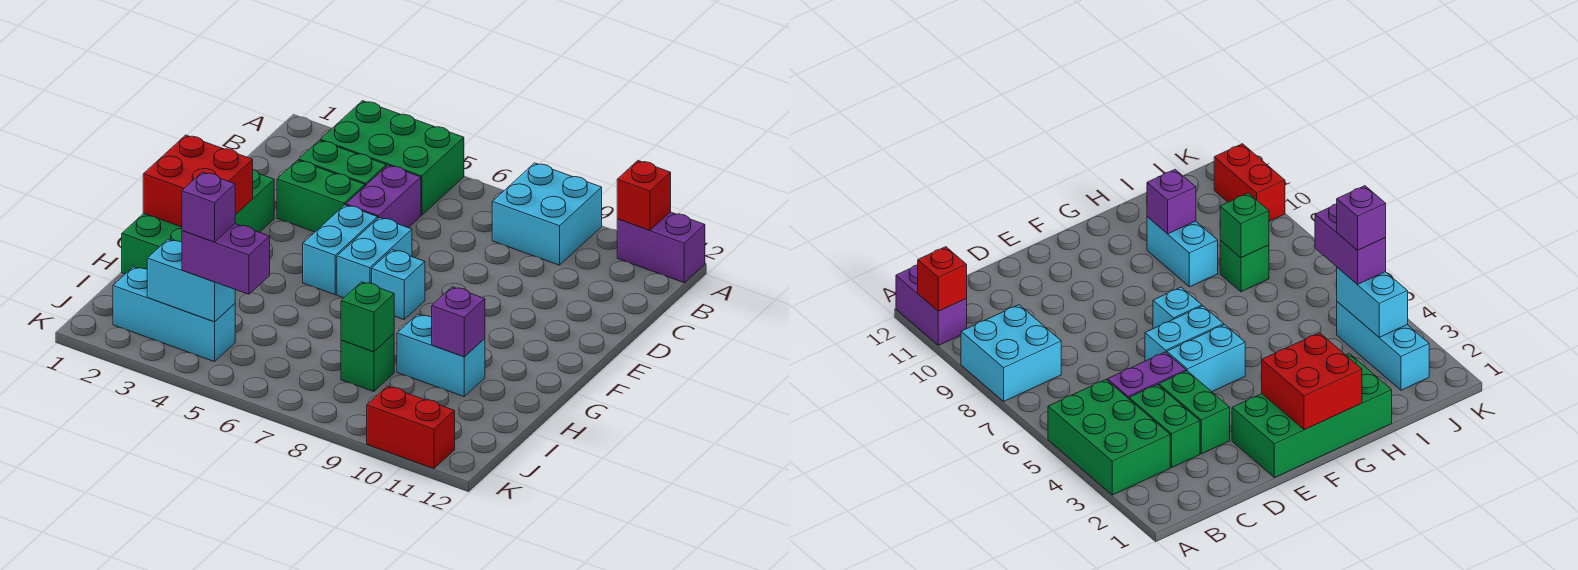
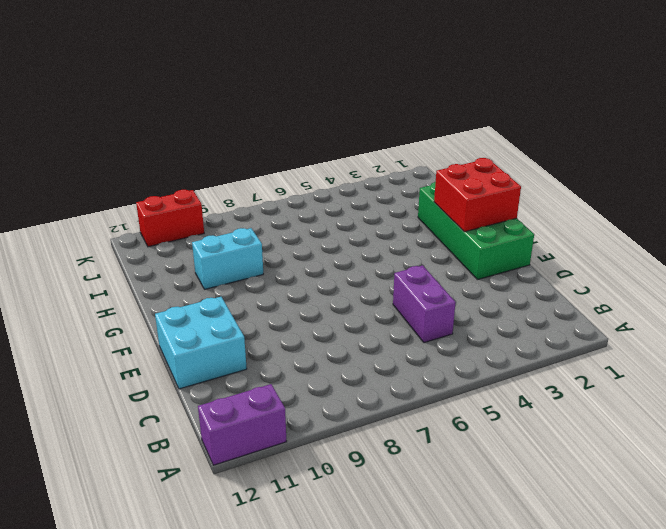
cyan brick D11:E12 level 1 -> cyan brick A8:B9 level 1
none -> green brick A3:B5 level 1
none -> green brick C3:C4 level 1
none -> green brick D3:D4 level 1

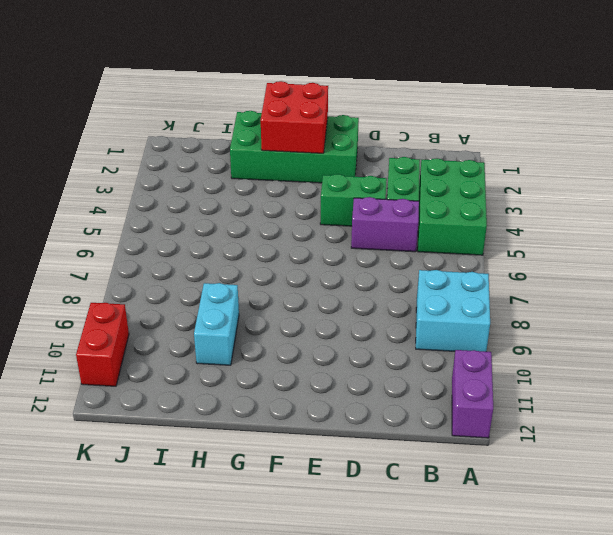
green brick D4:E4 level 1 -> green brick D3:D4 level 1
none -> cyan brick E5:F5 level 1
none -> cyan brick E6:F6 level 1
none -> cyan brick F7 level 1

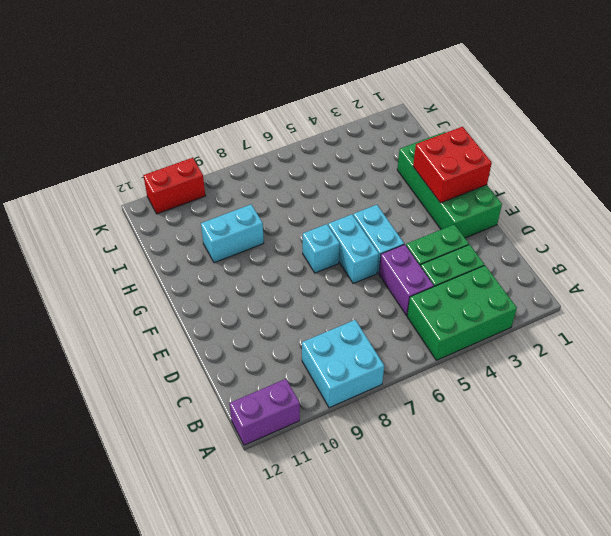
none -> green brick I8 level 1
none -> cyan brick J2:J4 level 1
none -> red brick A11 level 2

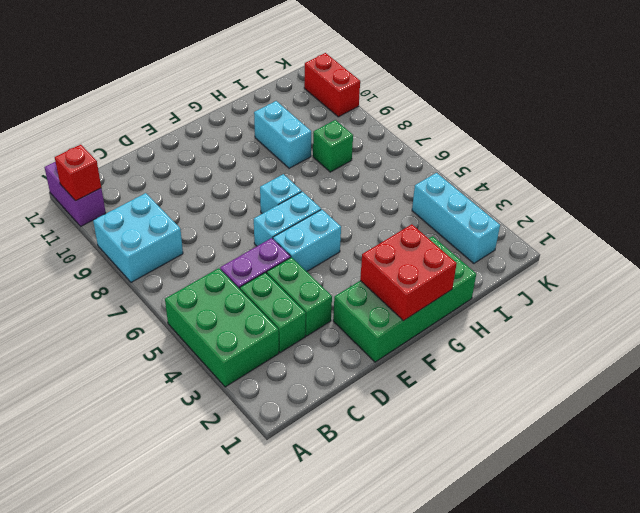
none -> purple brick H10 level 2
none -> green brick I8 level 2
none -> cyan brick J3:J4 level 2

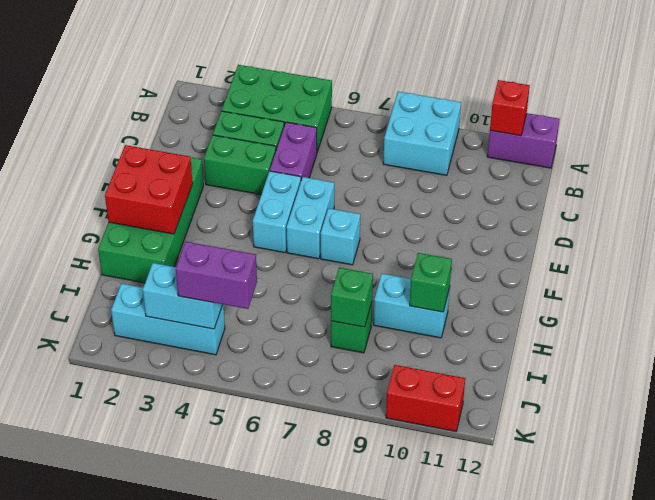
green brick H10 level 2 -> purple brick H10 level 2
none -> purple brick J4 level 4

